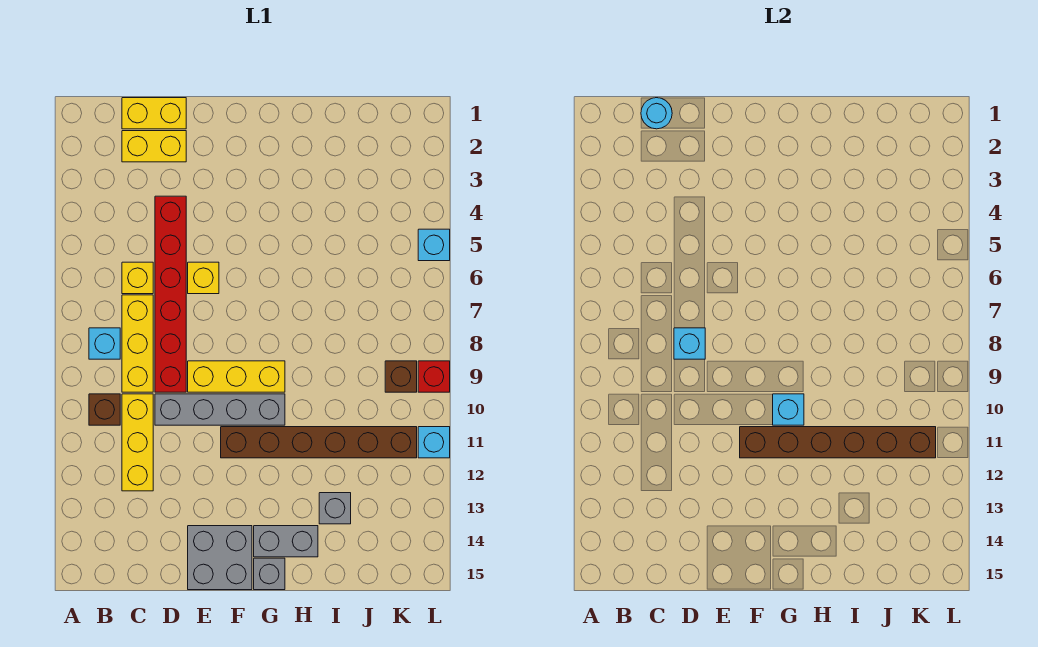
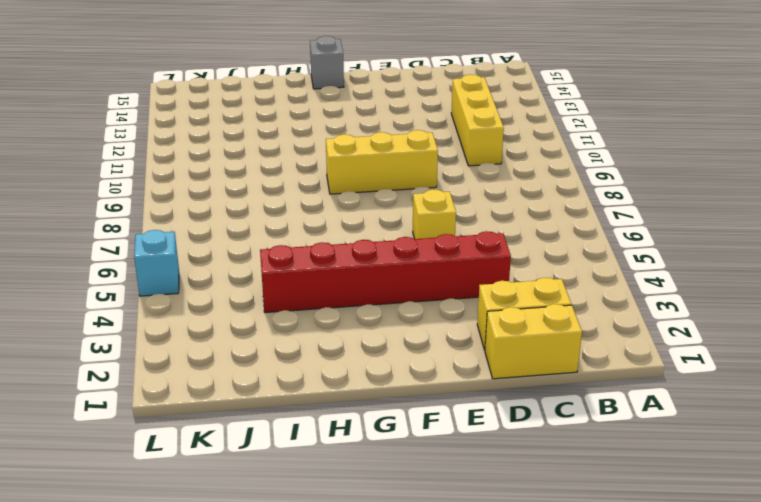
red brick D4:I4 level 1 -> red brick D4:D9 level 1
none -> cyan brick B8 level 1
none -> brown brick B10 level 1
none -> yellow brick C6 level 1

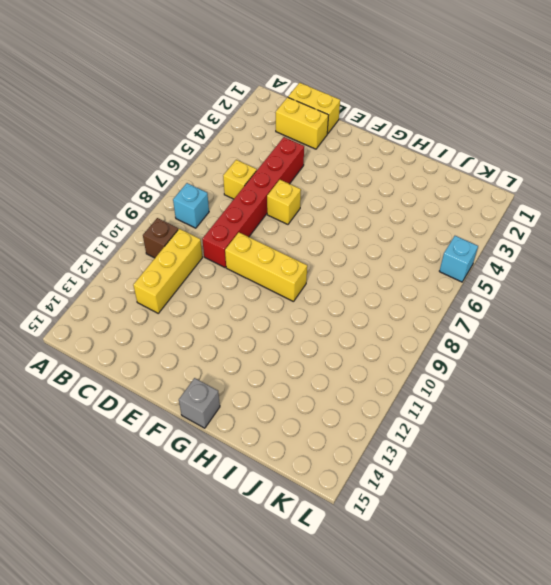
none -> yellow brick C7:C9 level 1
none -> grey brick D10:G10 level 1
none -> grey brick E14:F15 level 1

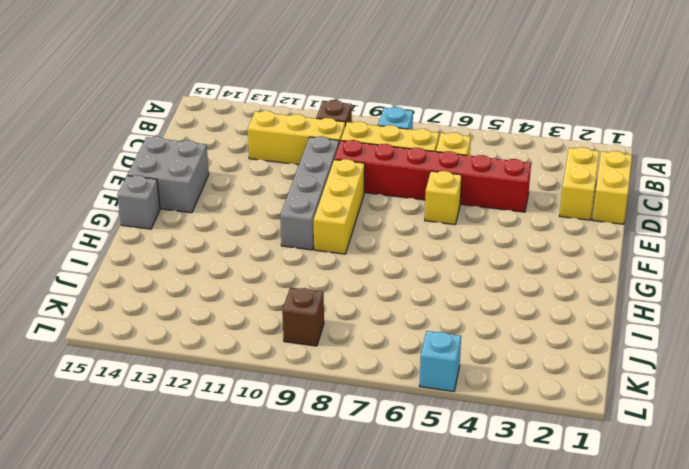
none -> brown brick F11:K11 level 1
none -> grey brick G14:H14 level 1
none -> grey brick I13 level 1

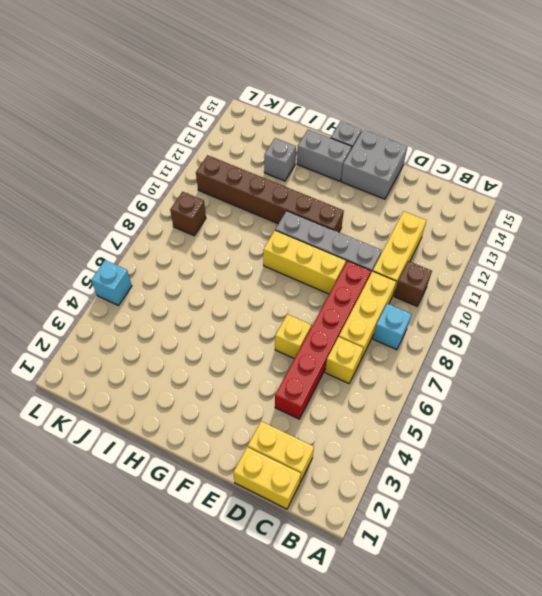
none -> red brick L9 level 1
none -> cyan brick L11 level 1
none -> cyan round brick C1 level 2

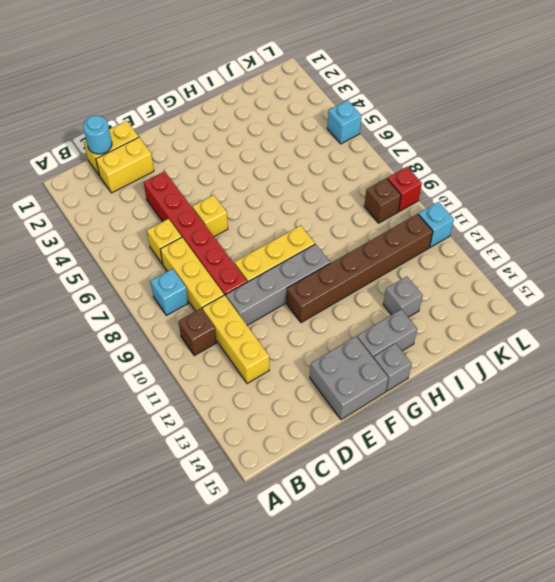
none -> cyan brick D8 level 2
none -> brown brick F11:K11 level 2
none -> cyan brick G10 level 2

